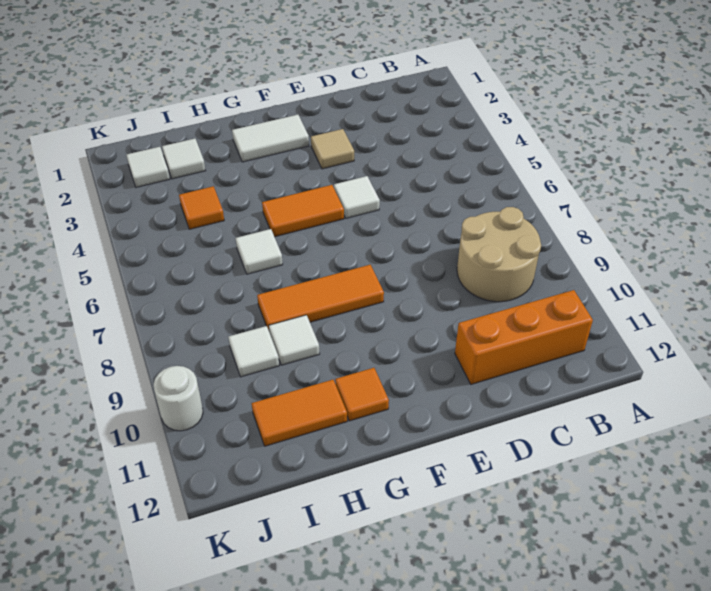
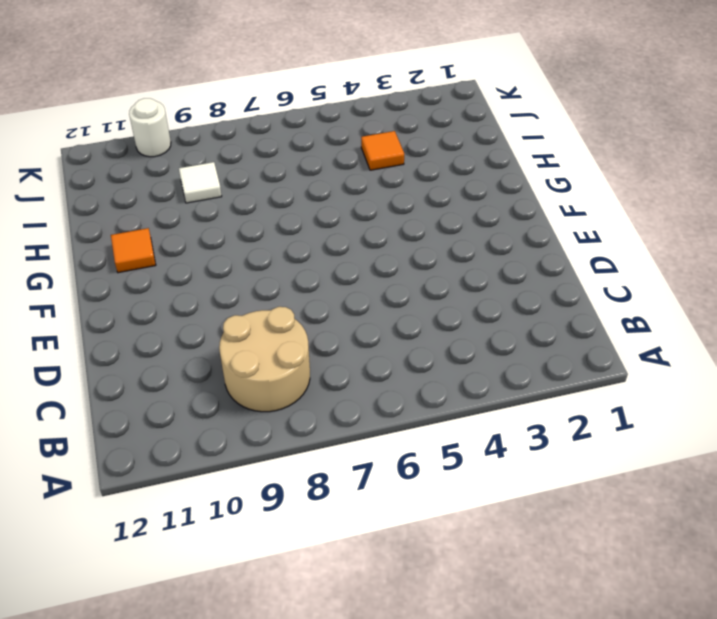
none -> orange brick B11:D11 level 1
none -> tan tile E3 level 1
none -> white tile E5 level 1

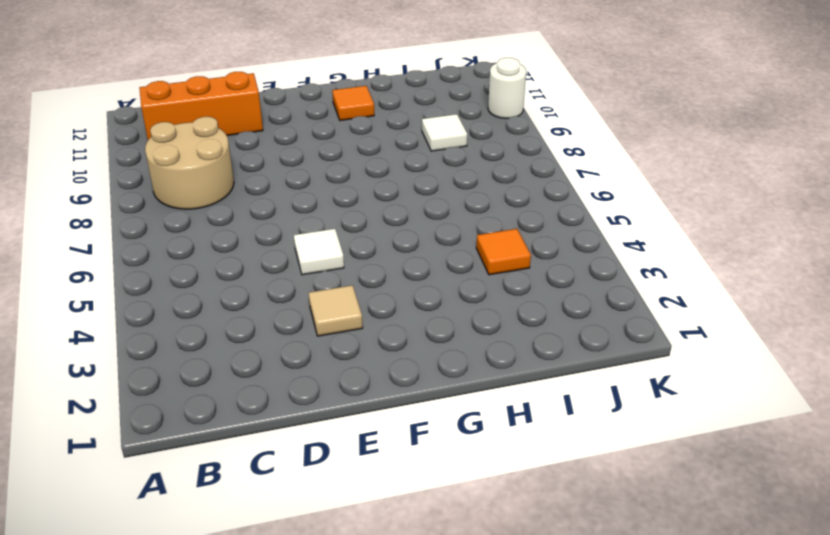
none -> white tile F2:G2 level 1
none -> orange tile F5:G5 level 1
none -> orange tile F8:H8 level 1

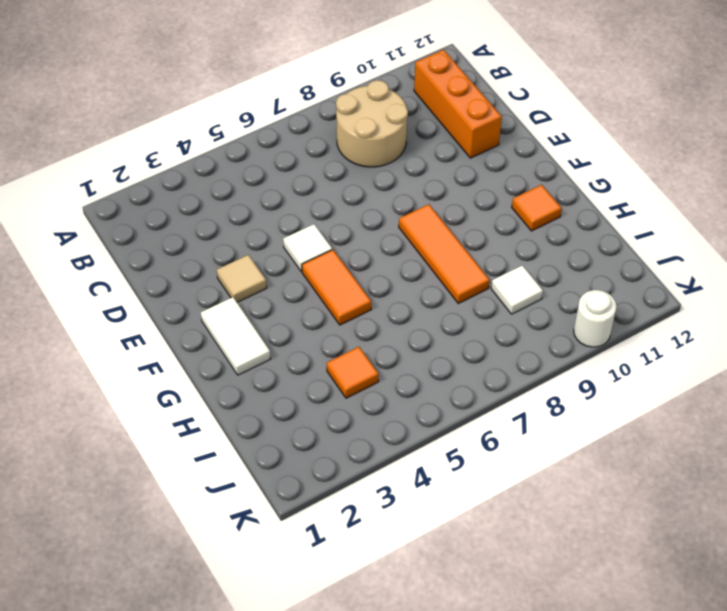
none -> white tile H6 level 1
none -> white tile H9 level 1
none -> orange tile H11:I11 level 1

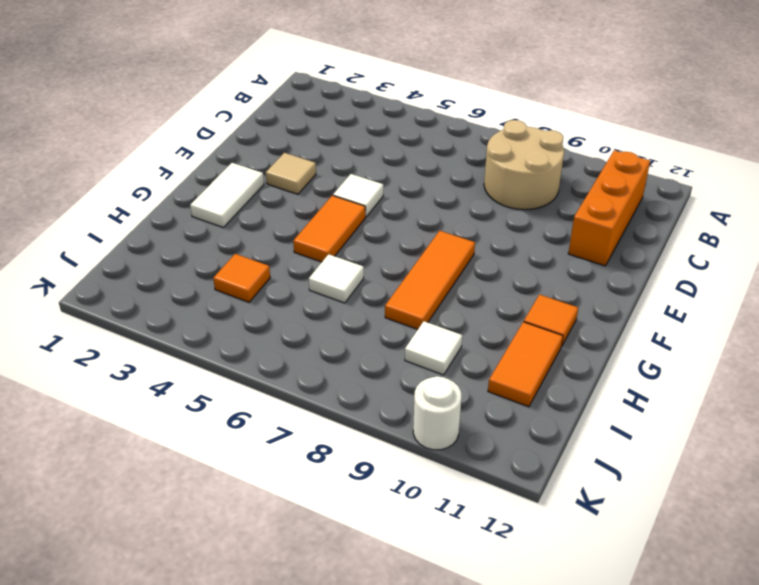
none -> white tile H9 level 1
none -> white tile I2 level 1
none -> white tile J2 level 1

